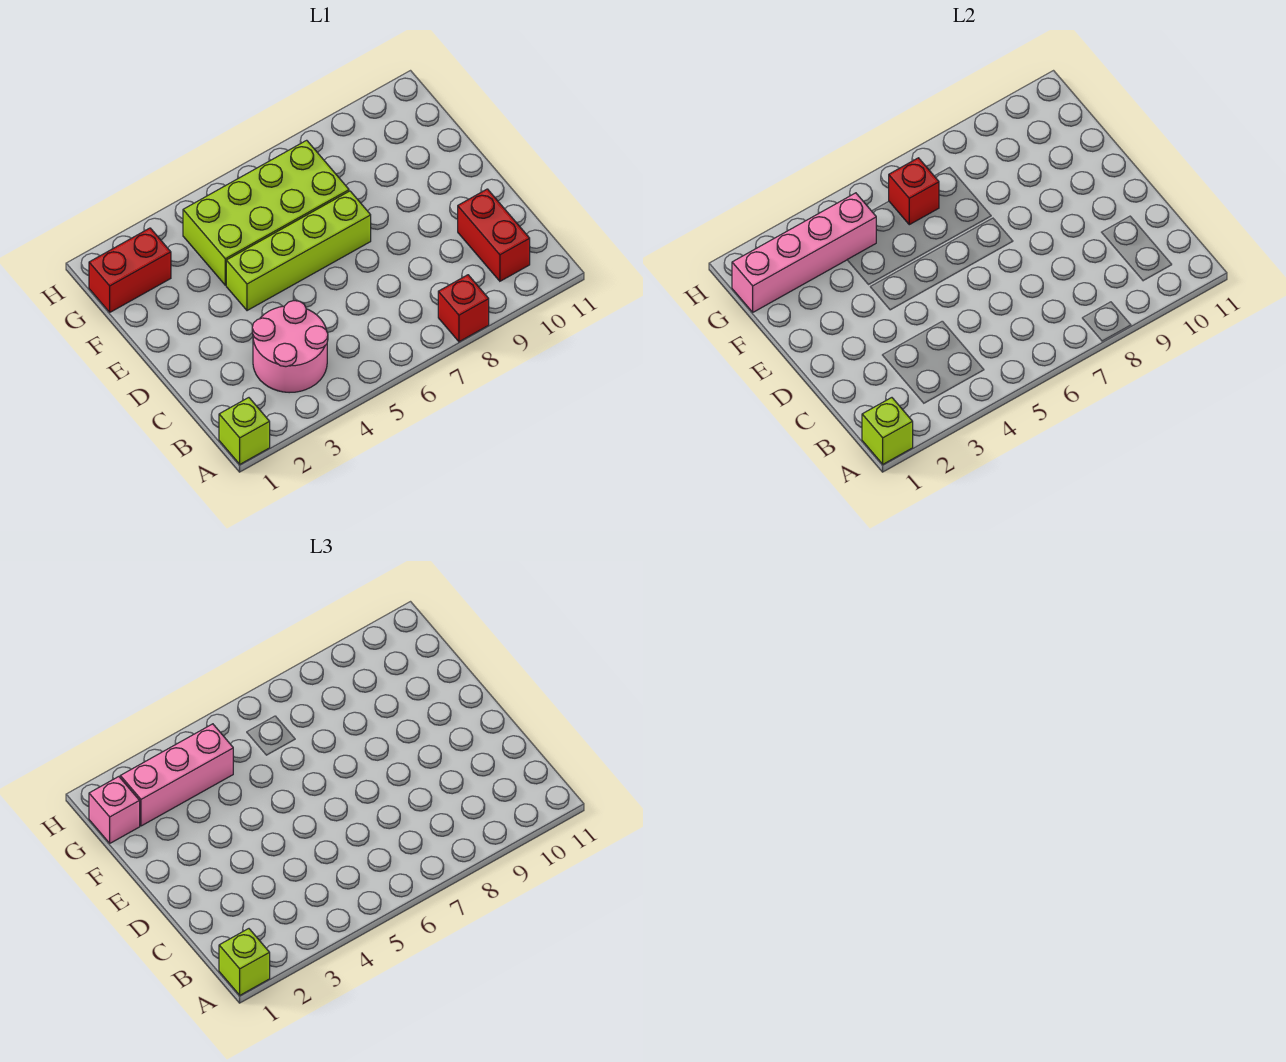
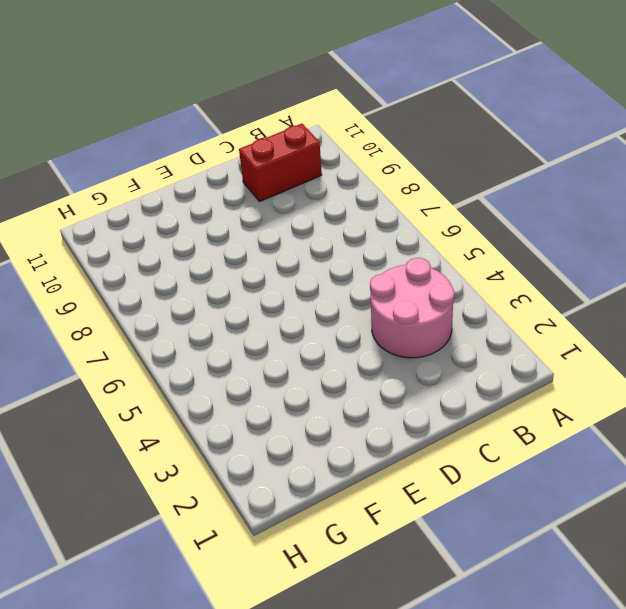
none -> lime brick A1 level 1
none -> red brick A8 level 1
none -> lime brick E4:E7 level 1

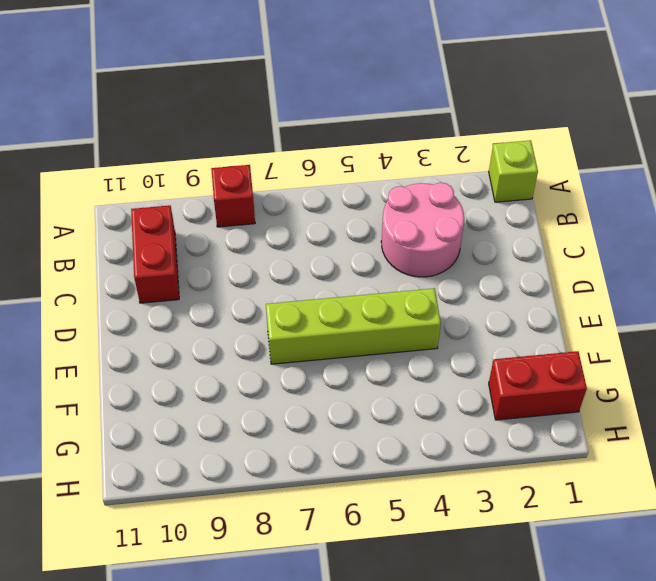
none -> lime brick F4:G7 level 1
none -> lime brick A1 level 2
none -> pink brick G1:G4 level 2

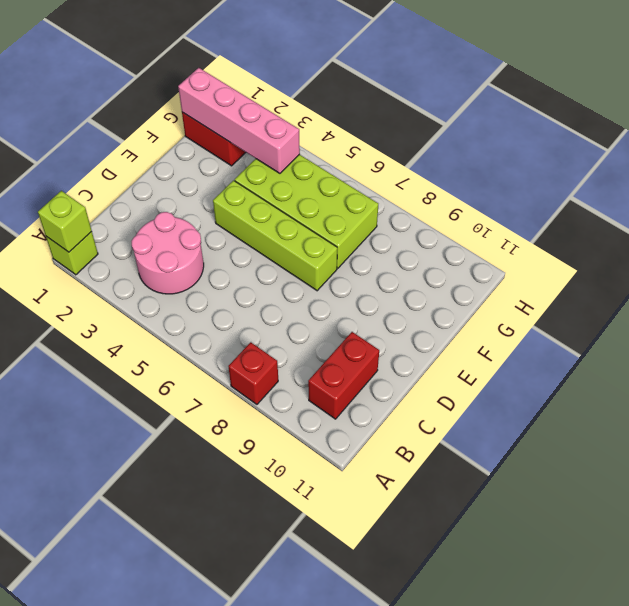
none -> red brick G6 level 2
none -> lime brick A1 level 3
none -> pink brick G1 level 3

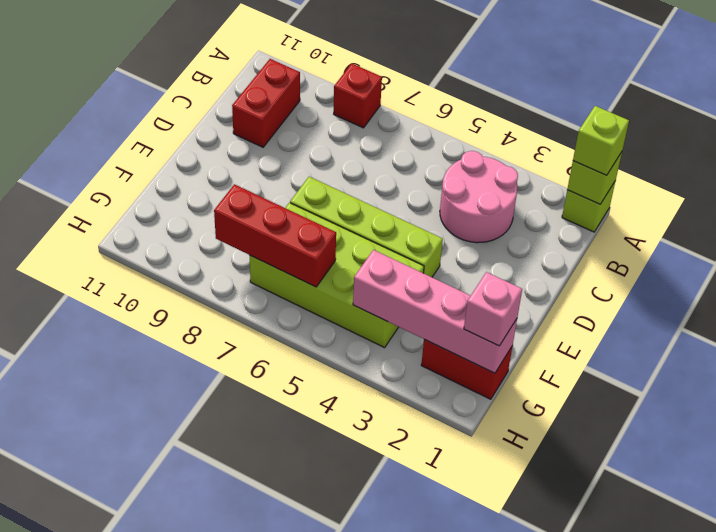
red brick G6:G8 level 2 -> red brick G6 level 2
none -> pink brick G2:G4 level 3

